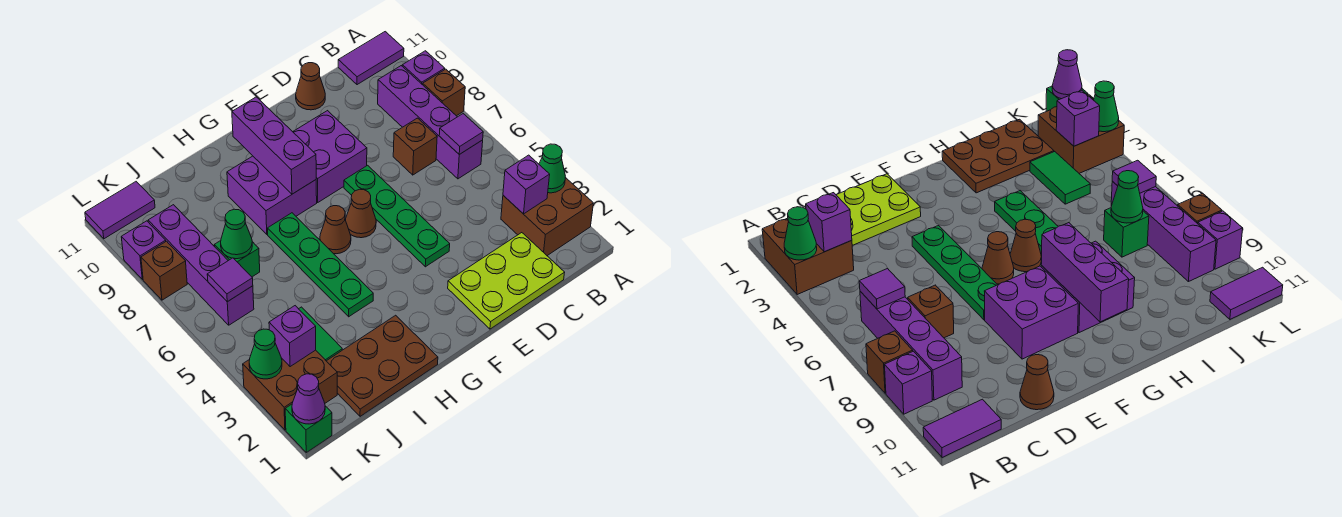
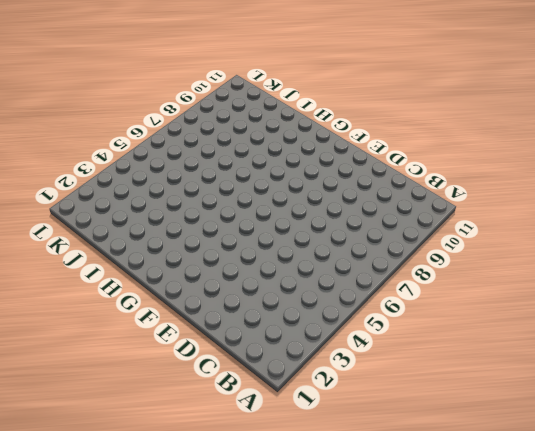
none -> brown brick A2:B3 level 1
none -> brown brick A8 level 1
none -> purple brick A9 level 1
none -> purple tile A11:B11 level 1

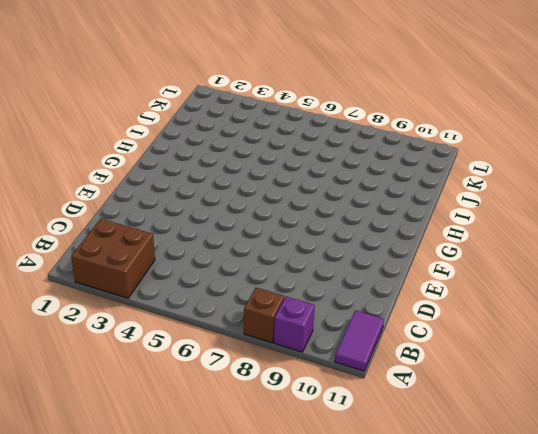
none -> purple brick B6:B9 level 1
none -> lime plate C1:E2 level 1
none -> brown brick C7 level 1
none -> brown cone D11 level 1

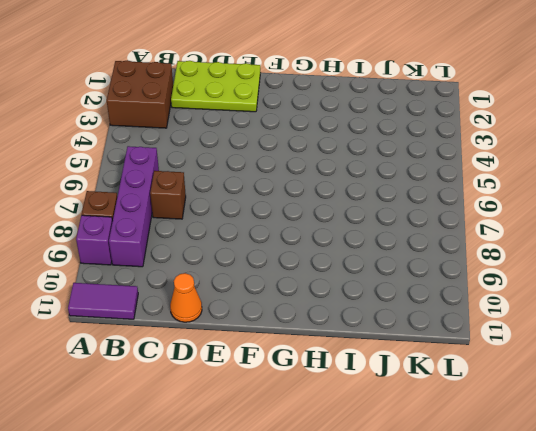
orange cone D11 level 1 -> brown cone D11 level 1
none -> green plate E4:E7 level 1
none -> purple brick E8:F9 level 1
none -> brown cone F6 level 1
none -> brown cone G6 level 1

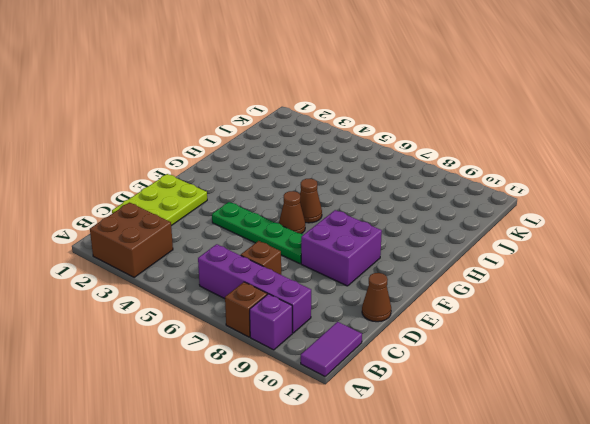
none -> purple brick G8:H9 level 1
none -> brown plate H1:J2 level 1
none -> green plate H4:H7 level 1
none -> green tile J3:J4 level 1

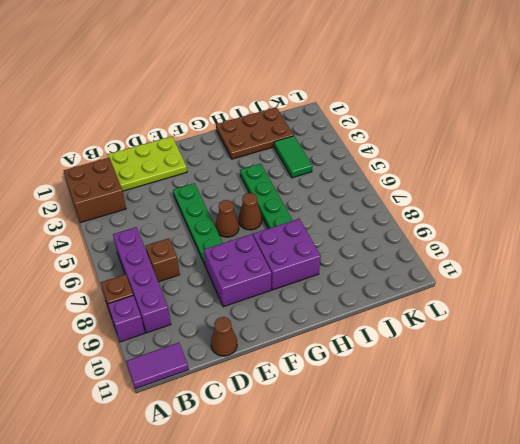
none -> green brick J7 level 1
none -> brown brick K2:L3 level 1
none -> purple brick K6:K9 level 1
none -> purple tile K11:L11 level 1

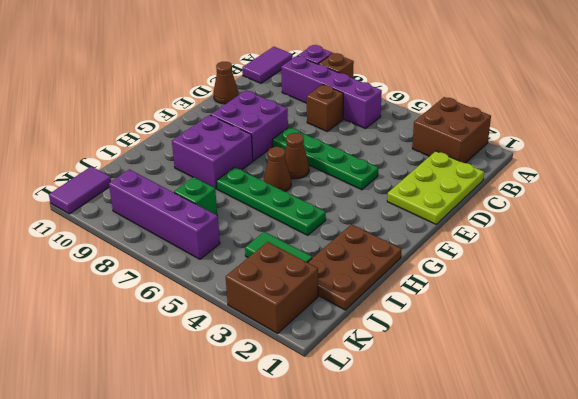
none -> green brick L1 level 1
none -> brown brick L8 level 1
none -> purple brick L9 level 1
none -> green cone A3 level 2

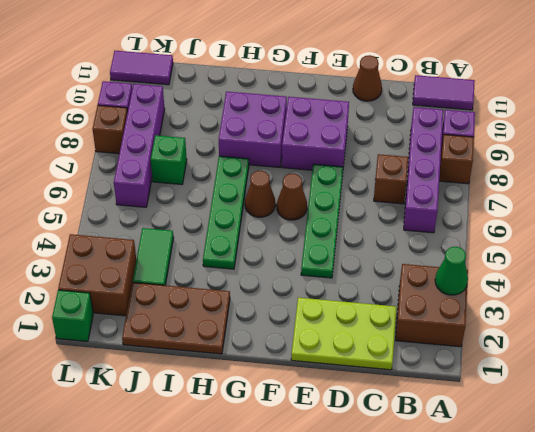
none -> purple brick B3 level 2
none -> purple tile B6 level 2
none -> purple brick G8:G10 level 2
none -> green cone J7 level 2

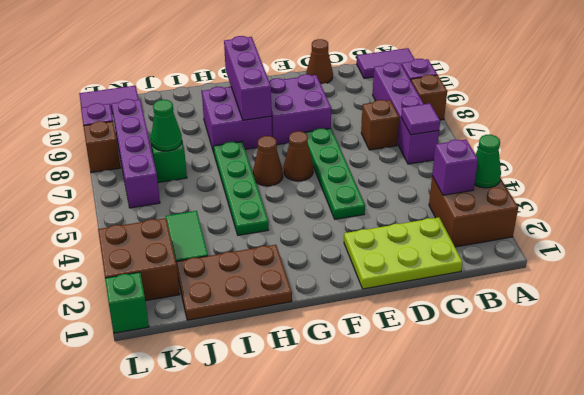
none -> purple brick K3 level 2
none -> purple tile K6 level 2
none -> purple cone L1 level 2
none -> green cone L3 level 2

